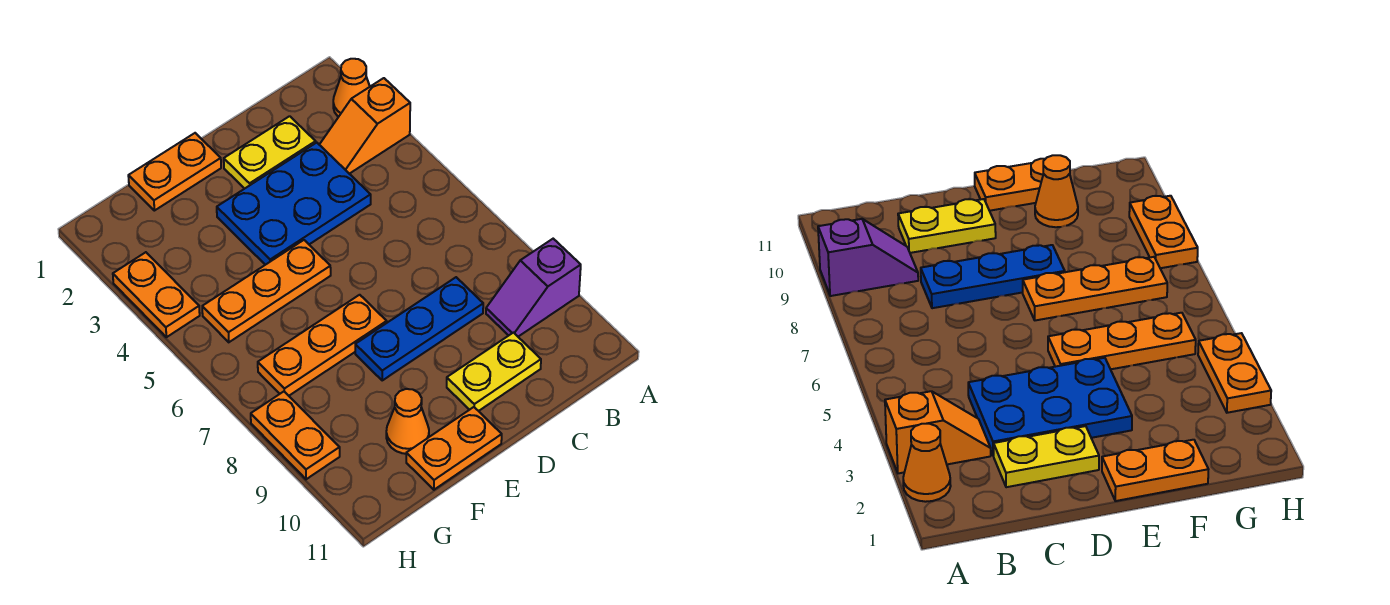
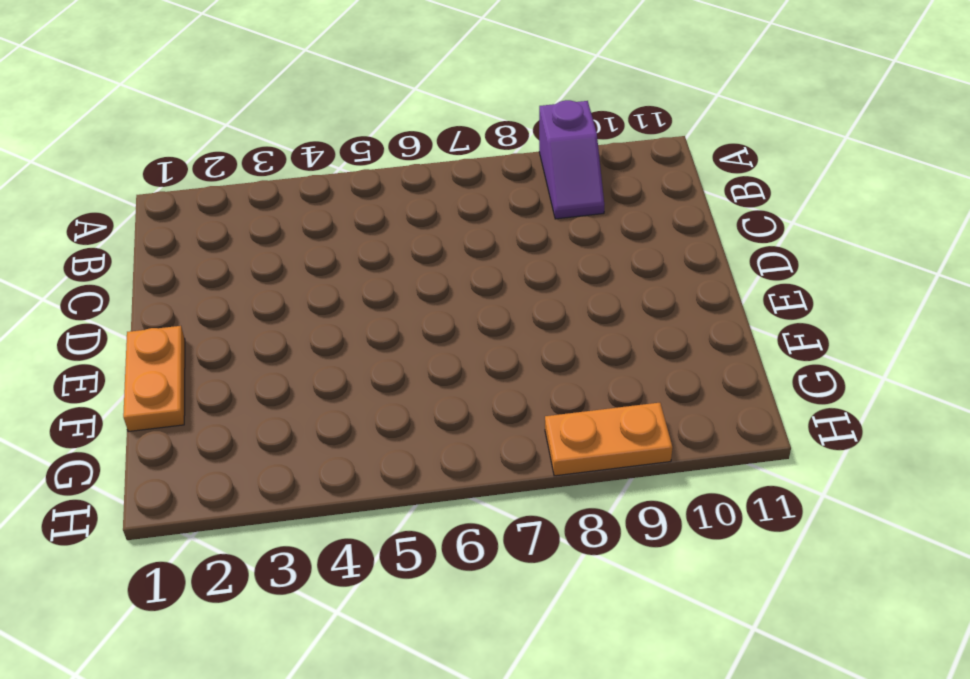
none -> orange cone A2 level 1
none -> orange slope A3:B3 level 1 top A
none -> yellow plate C2:D2 level 1

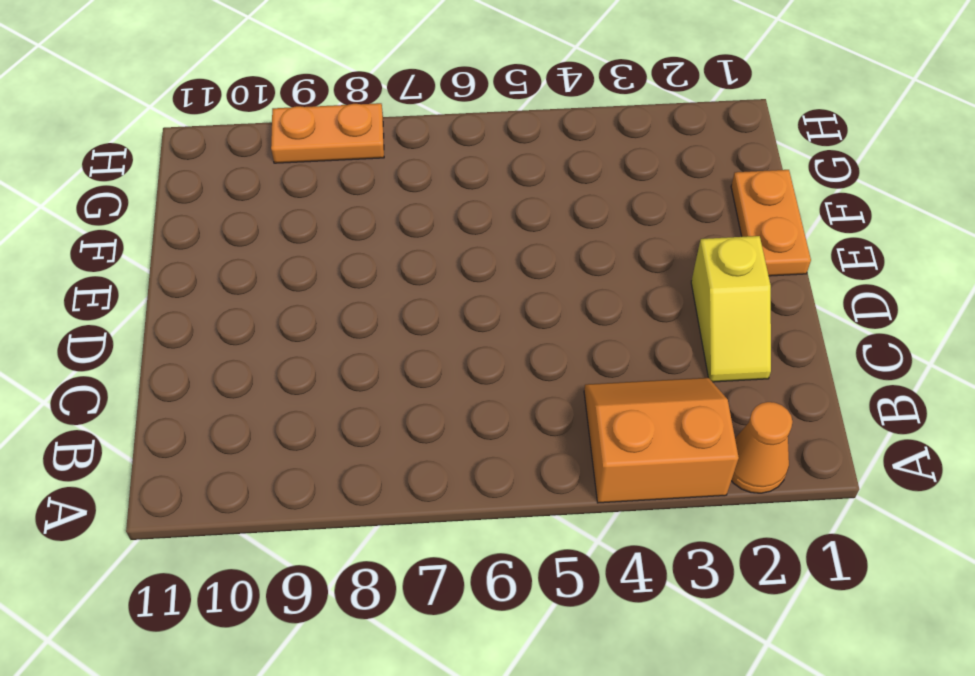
orange slope A3:B4 level 1 top A -> orange slope A3:B3 level 1 top A
yellow slope C2:D2 level 1 top D -> yellow plate C2:D2 level 1
none -> purple slope A9:B9 level 1 top A
none -> blue plate C3:E4 level 1
none -> blue plate C8:E8 level 1

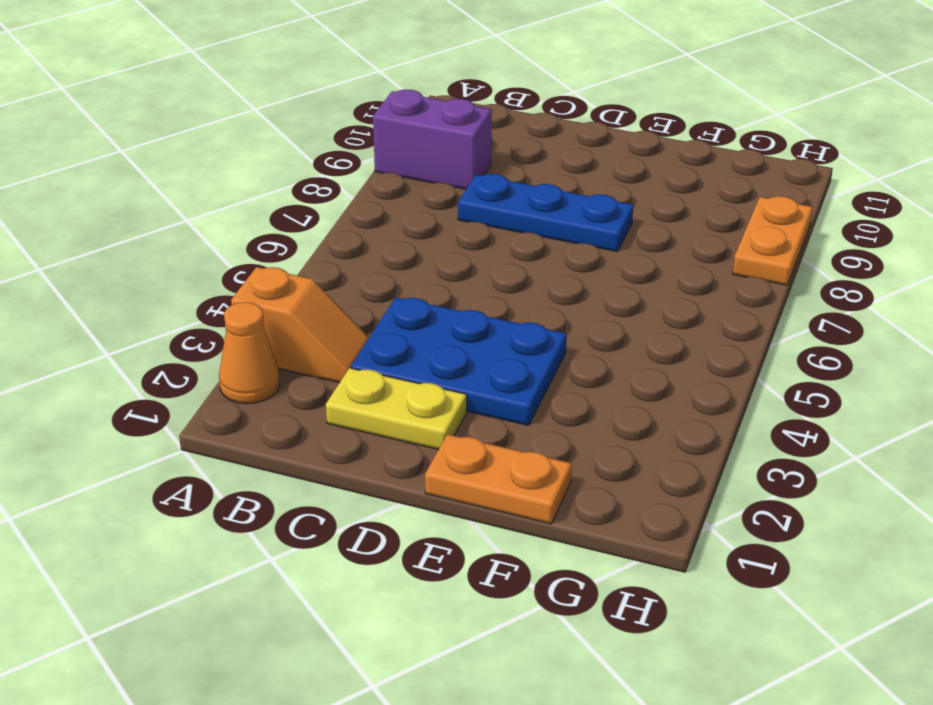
purple brick A9:B9 level 1 -> purple slope A9:B9 level 1 top A
none -> yellow plate C10:D10 level 1
none -> orange plate E5:G5 level 1
none -> orange plate E7:G7 level 1

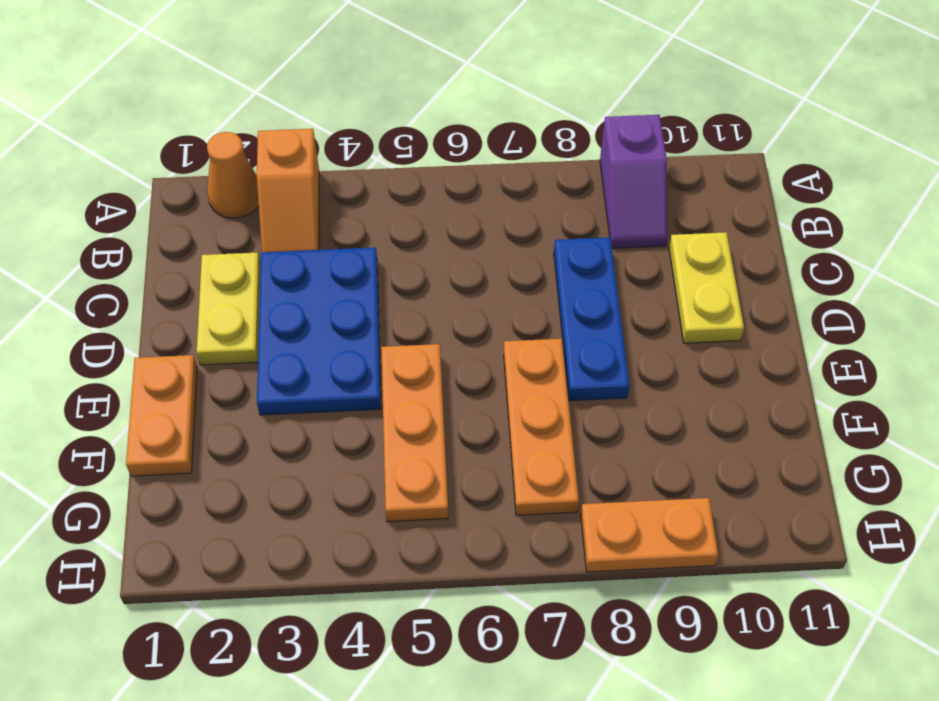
none -> orange plate E11:F11 level 1
none -> orange cone F10 level 1
none -> orange plate H3:H4 level 1

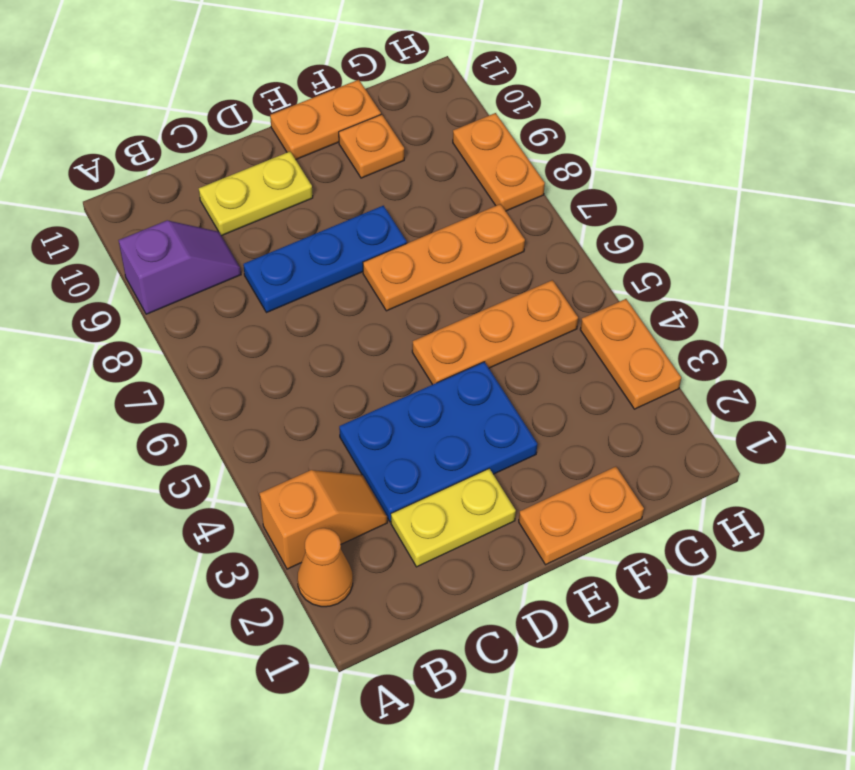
orange plate F10 level 1 -> orange cone F10 level 1

